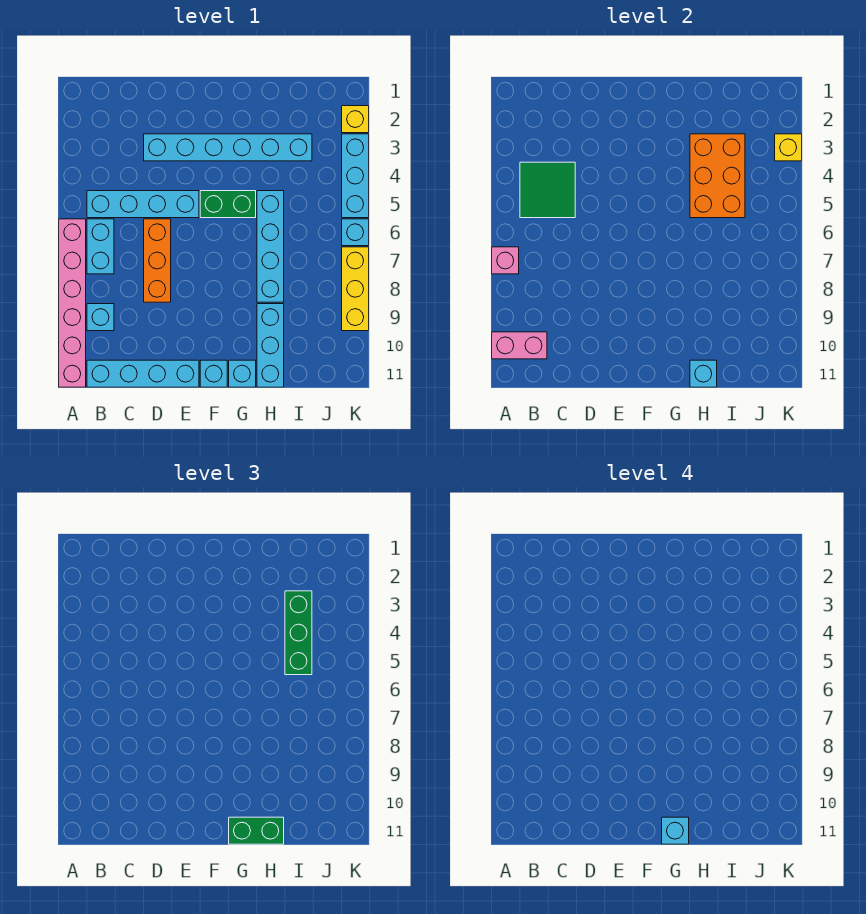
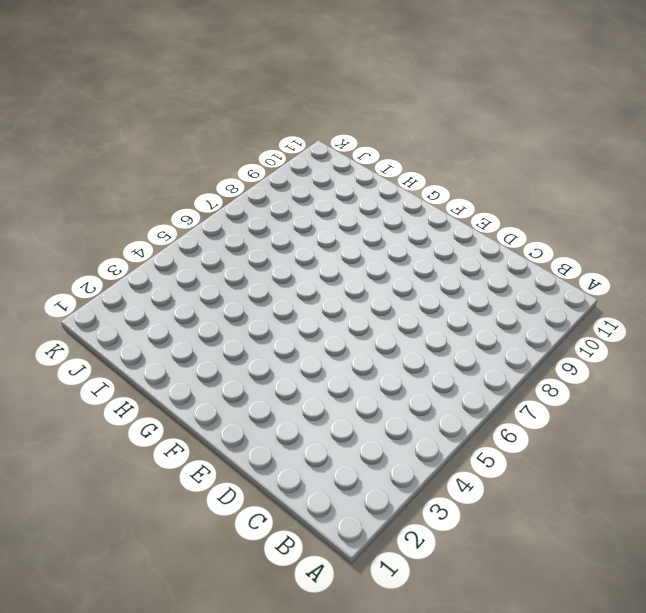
none -> pink brick A6:A11 level 1
none -> cyan brick B5:E5 level 1
none -> cyan brick B6:B7 level 1

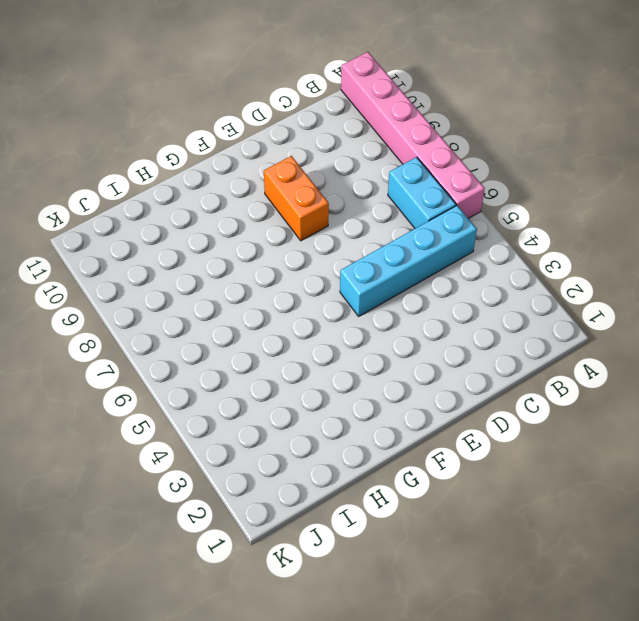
orange brick E8:E9 level 1 -> none
none -> cyan brick B9 level 1
none -> cyan brick B11:E11 level 1
none -> cyan brick D3:I3 level 1

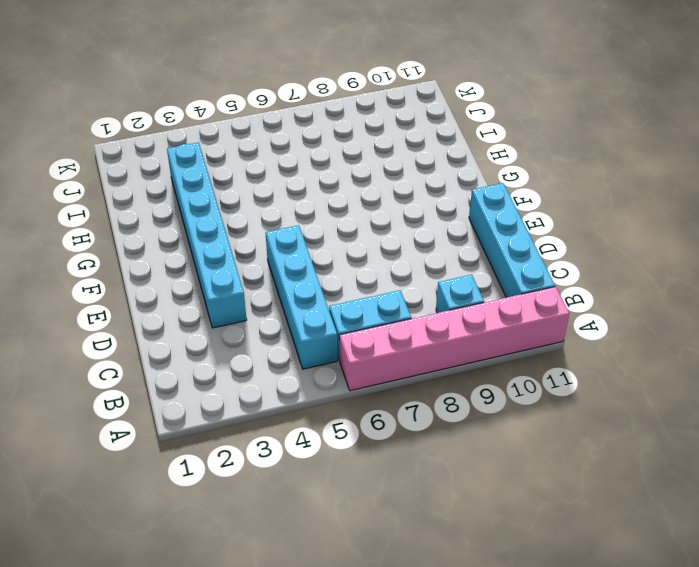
none -> orange brick D6:D8 level 1
none -> green brick F5:G5 level 1
none -> cyan brick F11 level 1

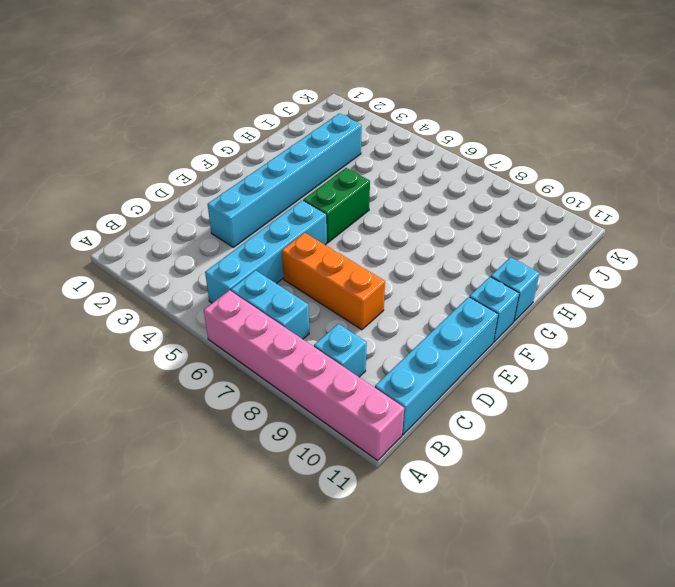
none -> cyan brick H5:H8 level 1
none -> cyan brick H9:H11 level 1
none -> yellow brick K2 level 1

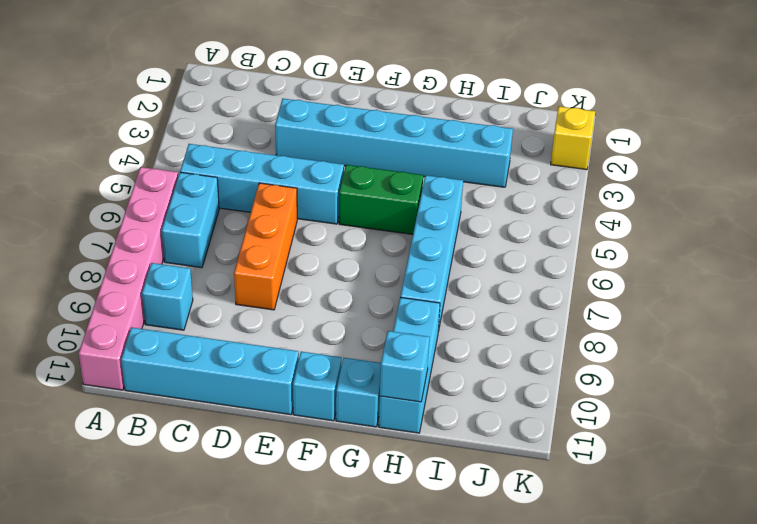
none -> cyan brick K3:K5 level 1
none -> cyan brick K6 level 1
none -> yellow brick K7:K9 level 1

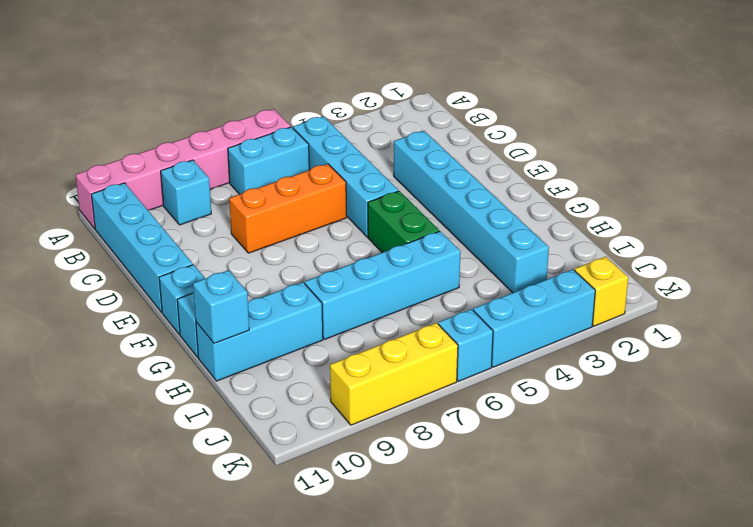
none -> pink brick A7 level 2
none -> pink brick A10:B10 level 2
none -> green tile B4:C5 level 2

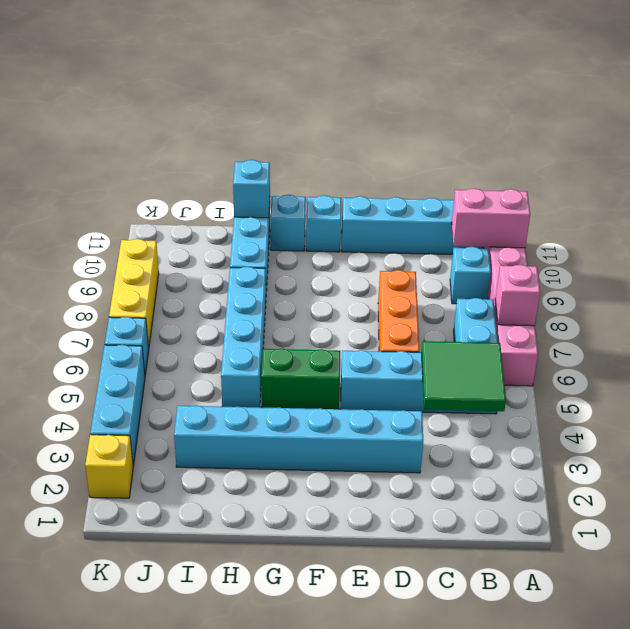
none -> orange brick H3:I5 level 2
none -> yellow brick K3 level 2
none -> green brick G11:H11 level 3

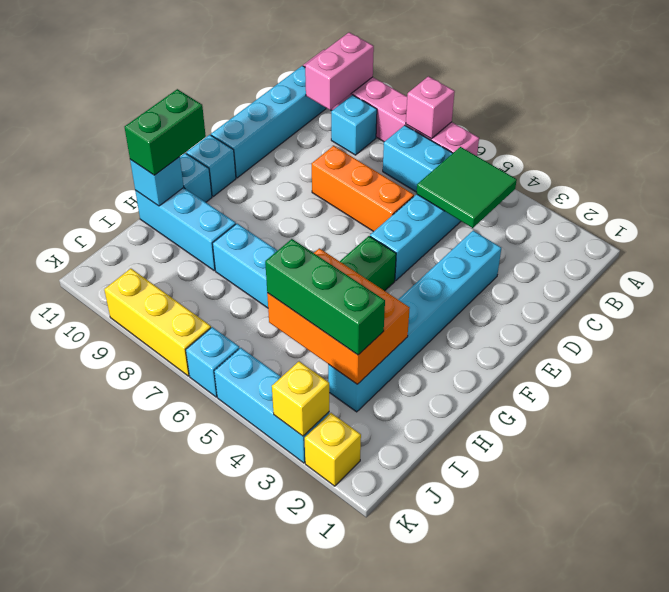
none -> cyan brick G11 level 4

